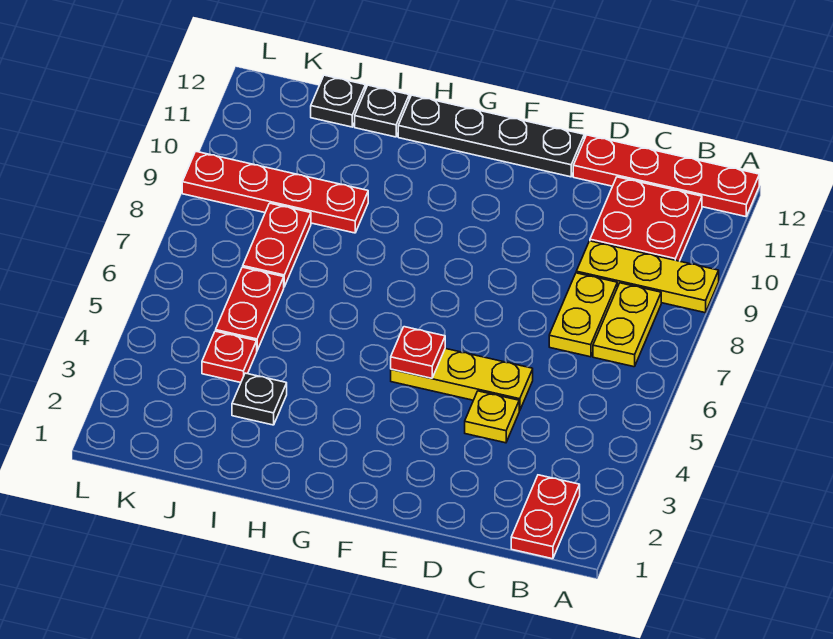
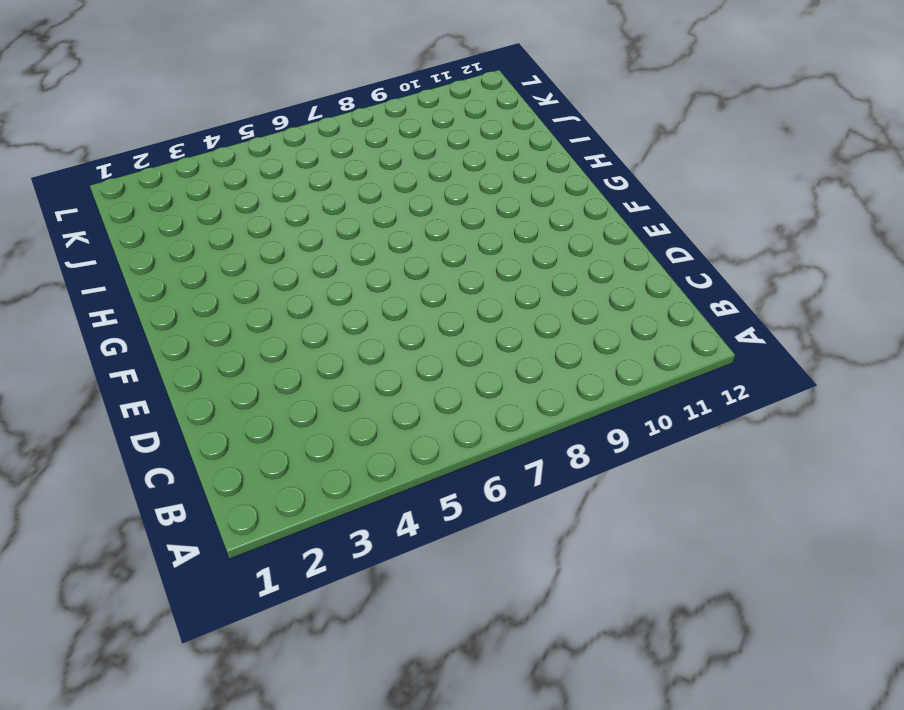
none -> yellow plate A9:C9 level 1
none -> red plate A12:D12 level 1
none -> red plate B1:B2 level 1

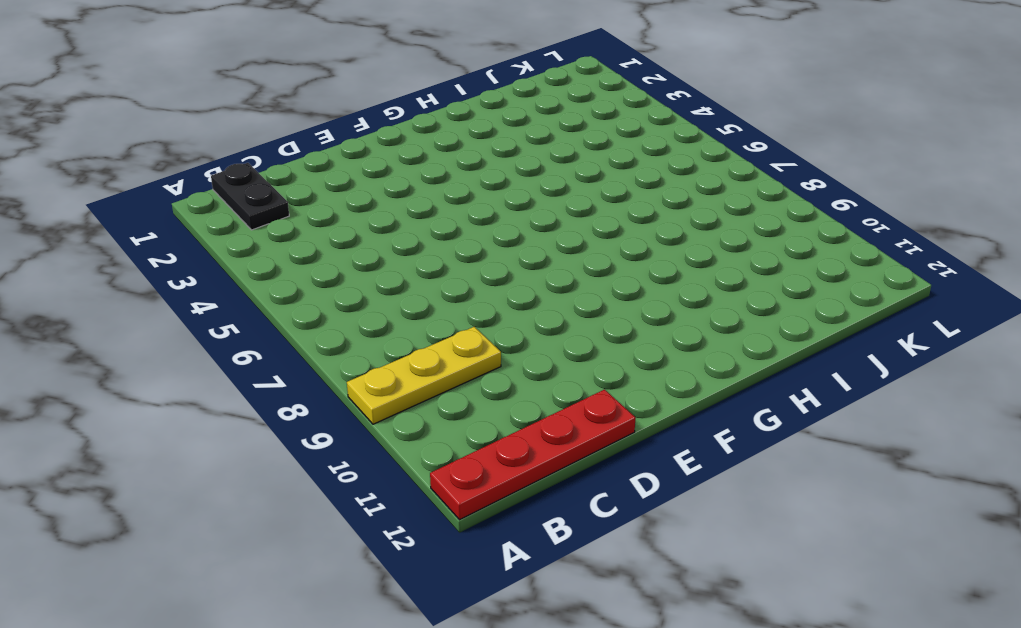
black plate B1:B2 level 1 -> red plate B1:B2 level 1
none -> yellow plate B7:B8 level 1
none -> red plate B10:C11 level 1
none -> yellow plate C7:C8 level 1

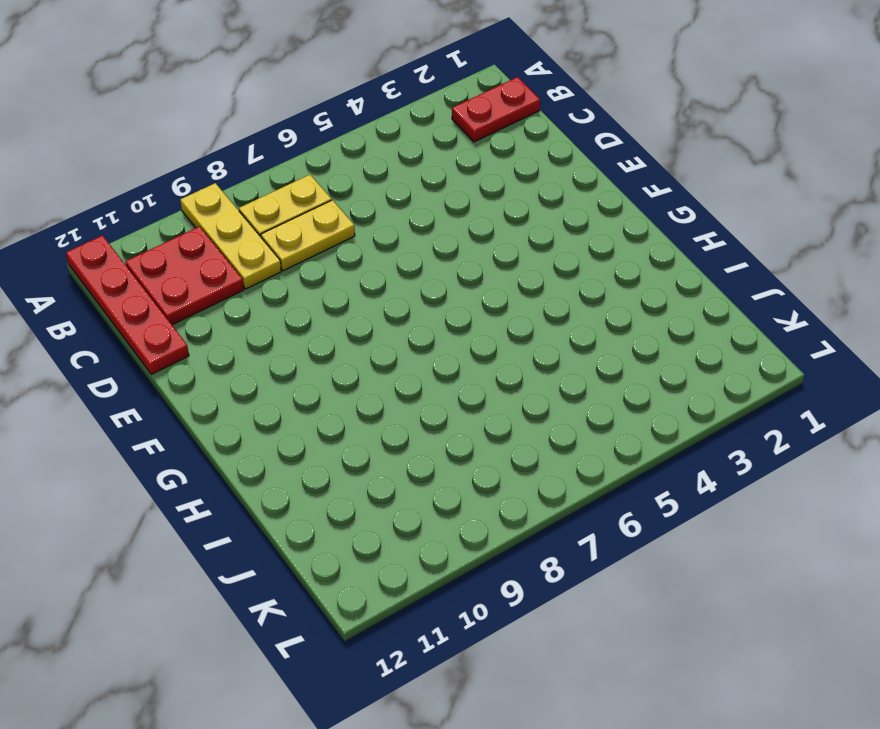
none -> yellow plate D4 level 1
none -> yellow plate D5:F5 level 1
none -> black plate E12:H12 level 1

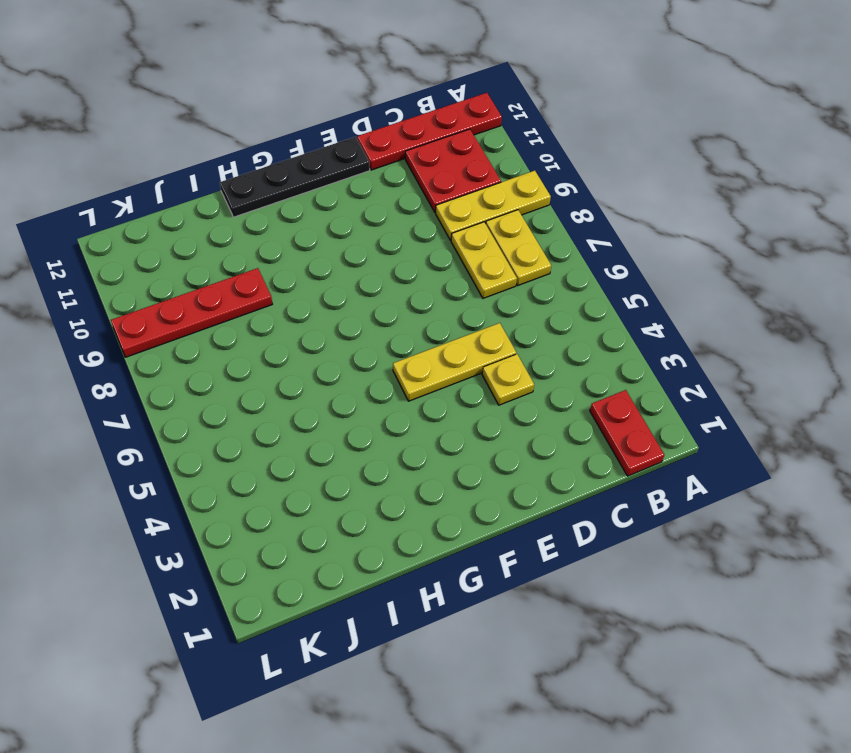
none -> black plate I3 level 1
none -> black plate I12 level 1
none -> red plate J4 level 1

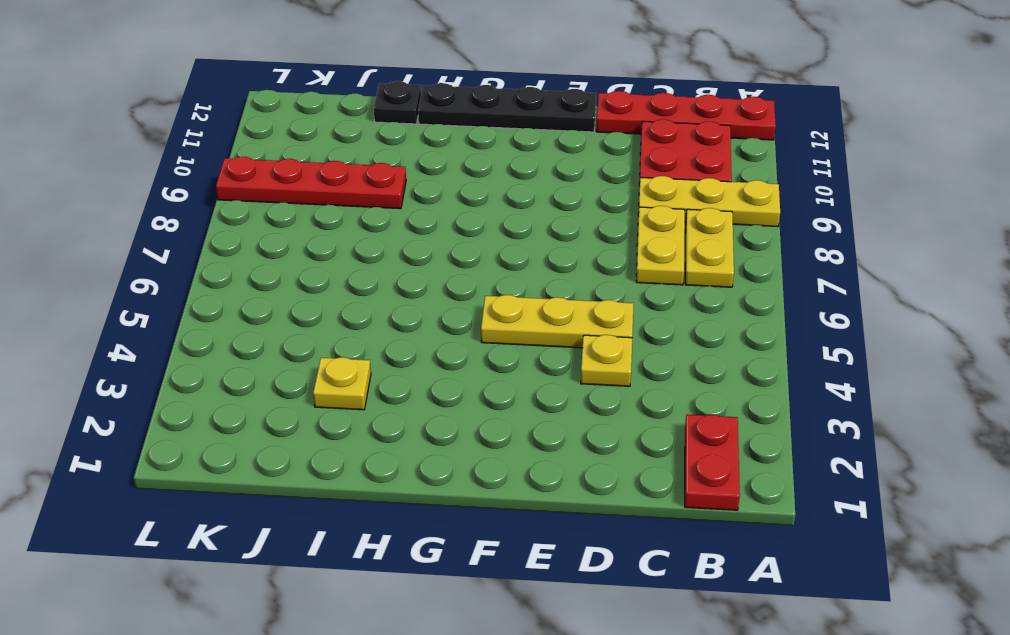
yellow plate I3 level 1 -> black plate I3 level 1
none -> red plate J4 level 1
none -> red plate J5:J6 level 1
none -> red plate J7:J8 level 1

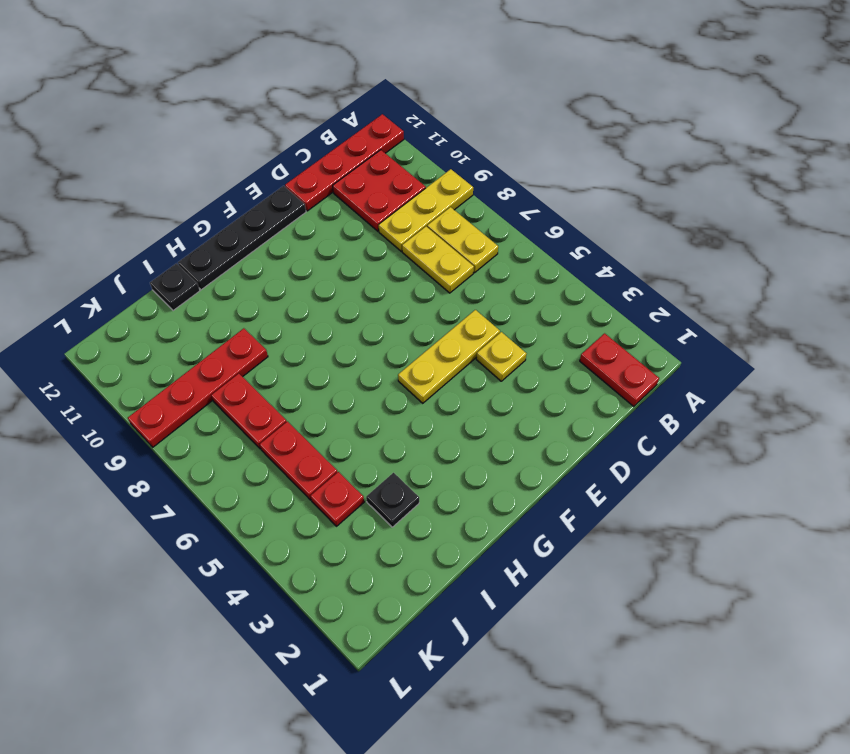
none -> black plate J12 level 1
none -> red plate F5 level 2

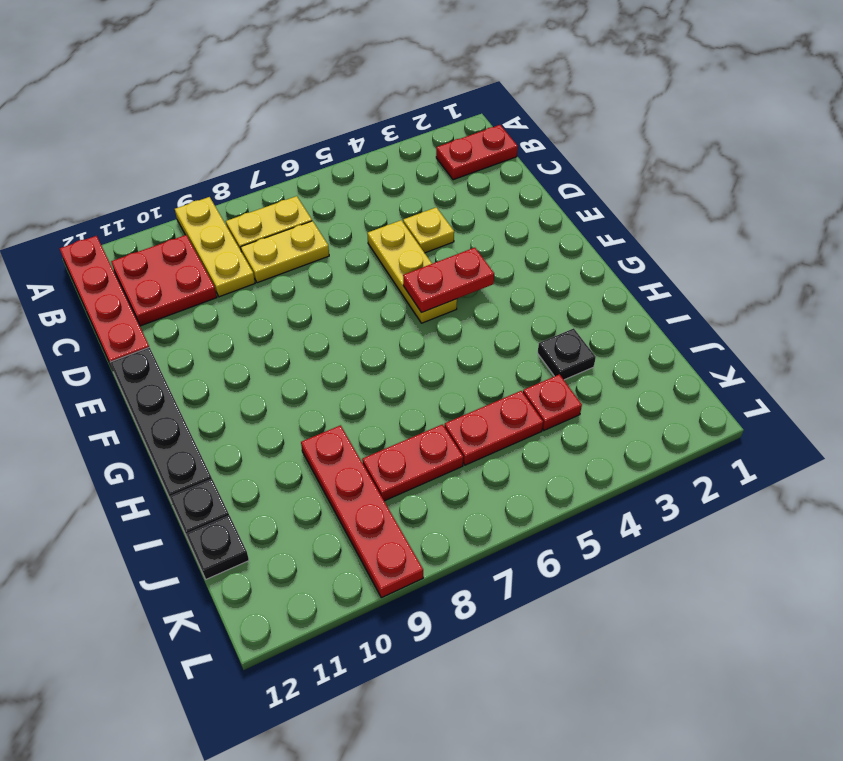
red plate F4:F5 level 2 -> red plate F5 level 2

